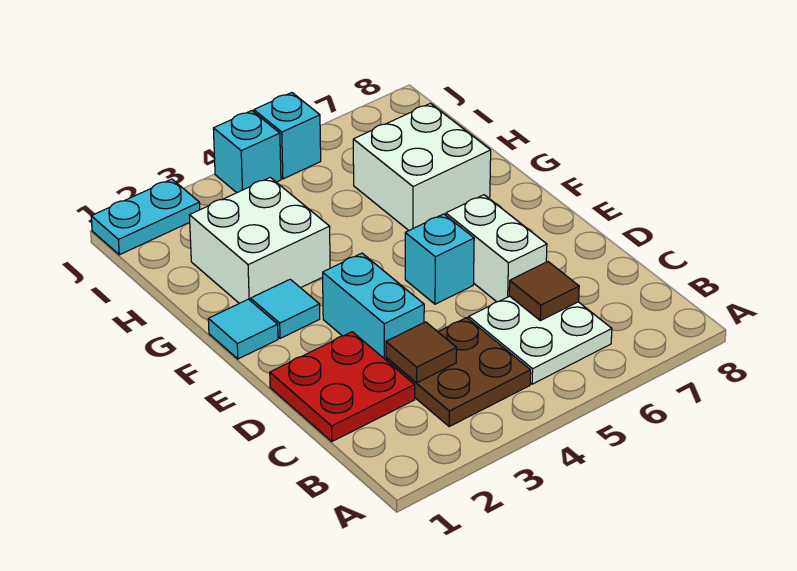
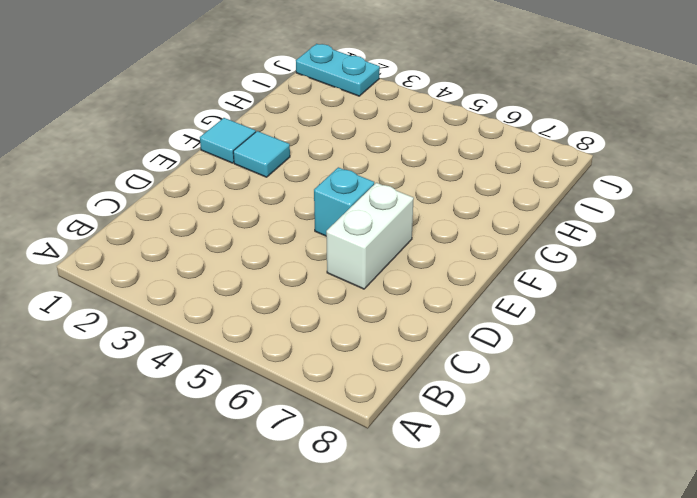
none -> brown plate B3:C4 level 1
none -> white plate B5:C6 level 1
none -> red plate C1:D2 level 1

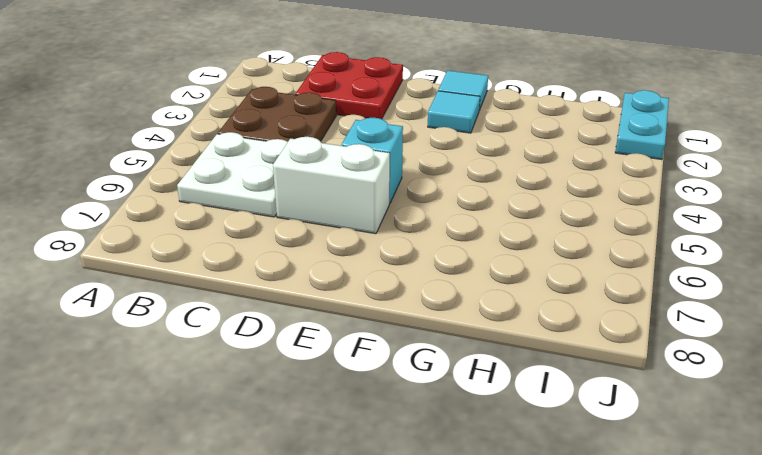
none -> cyan brick D3:E3 level 1
none -> white brick G2:H3 level 1
none -> white brick G6:H7 level 1

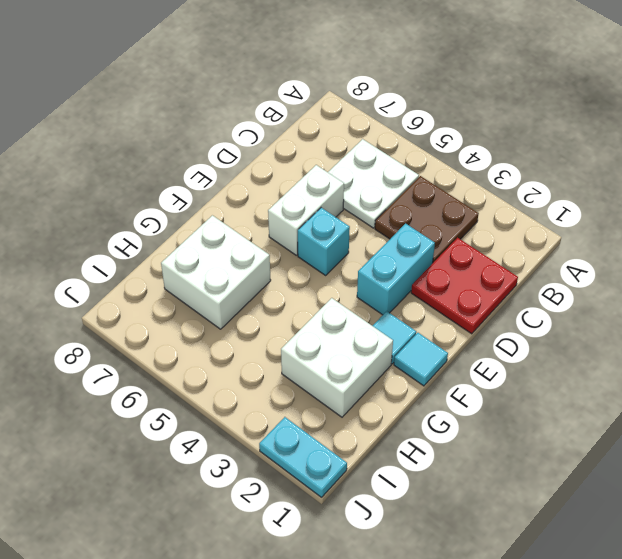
none -> cyan brick J4 level 1
none -> cyan brick J5 level 1
none -> brown tile C3 level 2

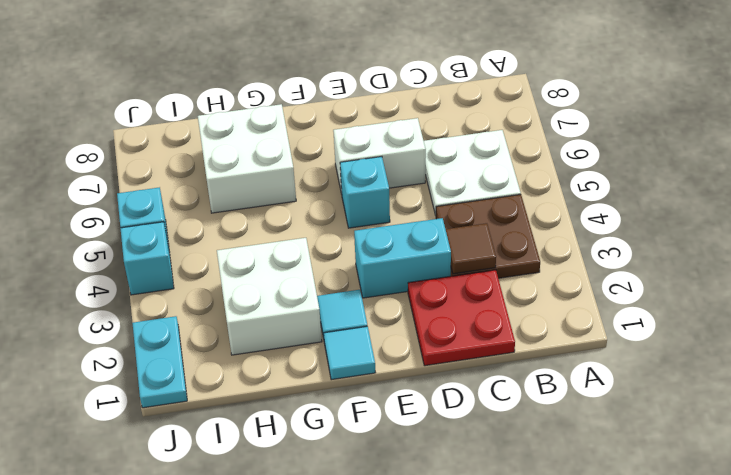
none -> brown tile C6 level 2

